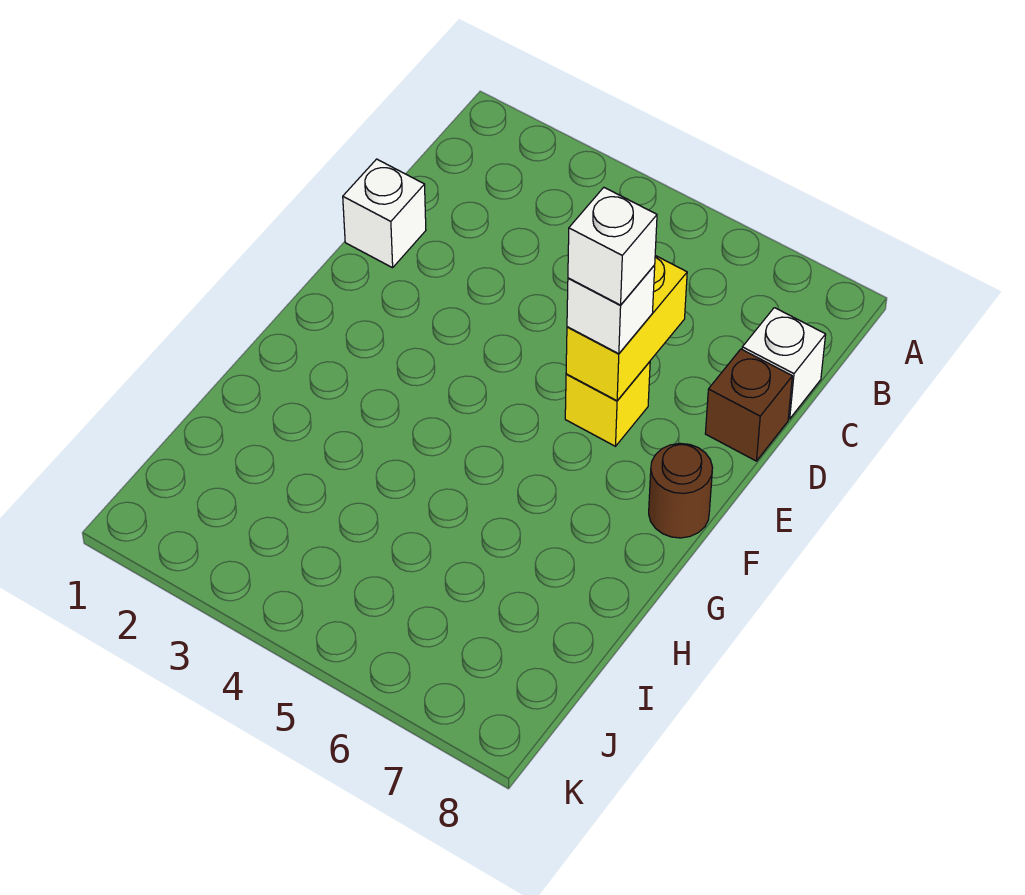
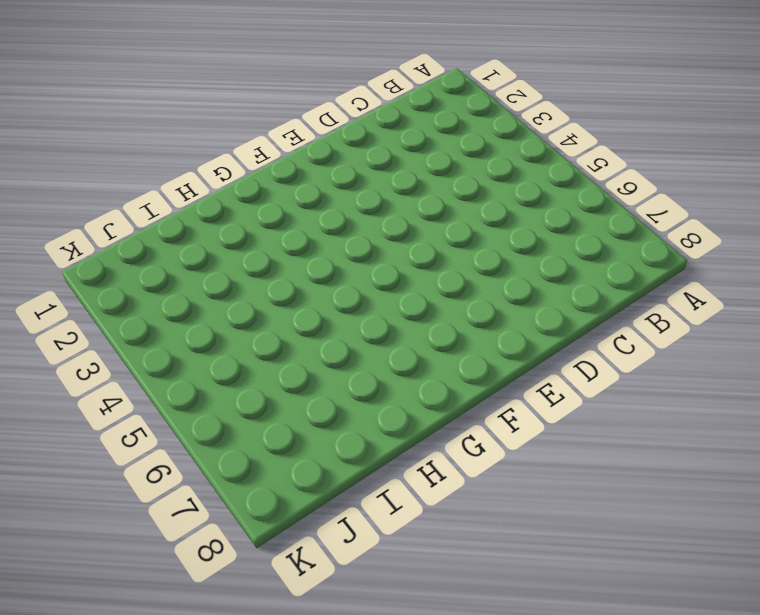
none -> white brick C8 level 1
none -> white brick D1 level 1

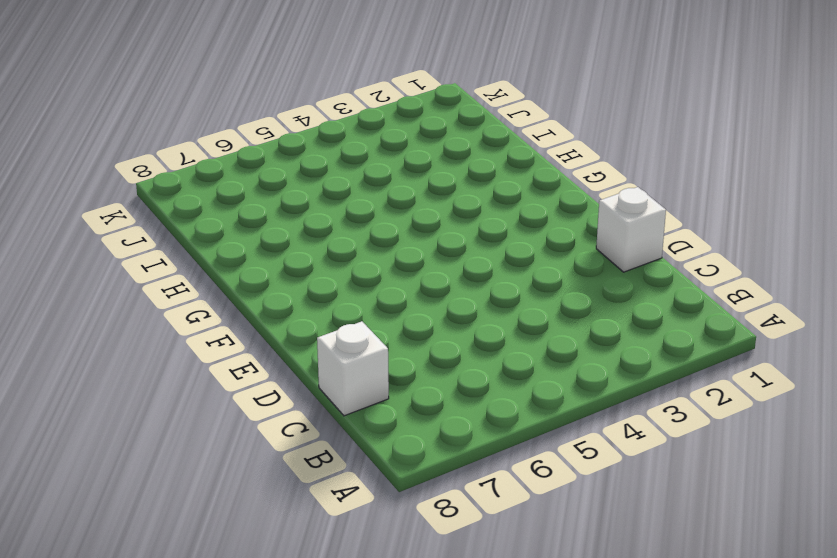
none -> brown brick D8 level 1
none -> yellow brick E6 level 1

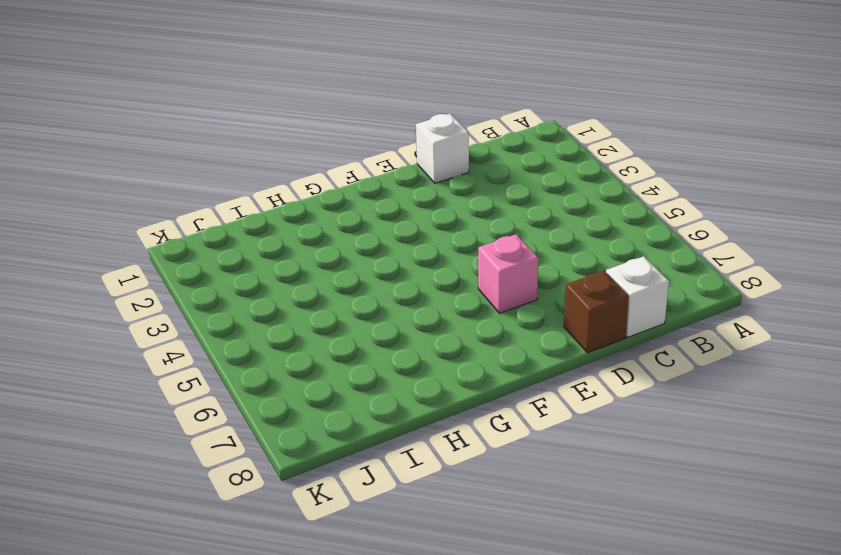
pink brick E6 level 1 -> yellow brick E6 level 1
none -> brown round brick F8 level 1
none -> yellow brick D6:E6 level 2

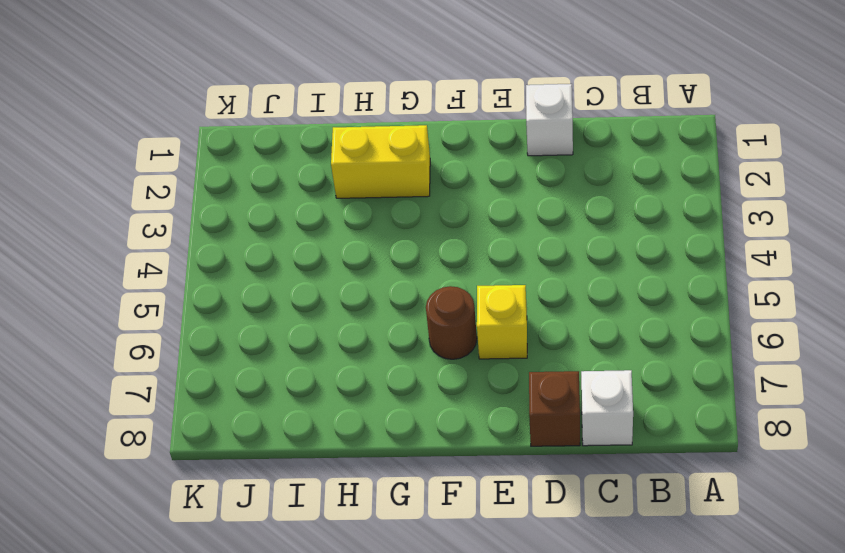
brown round brick F6 level 1 -> brown round brick F8 level 1
yellow brick G2:H2 level 1 -> yellow brick D6:E6 level 2
none -> white brick E6 level 3
none -> white brick E6 level 4

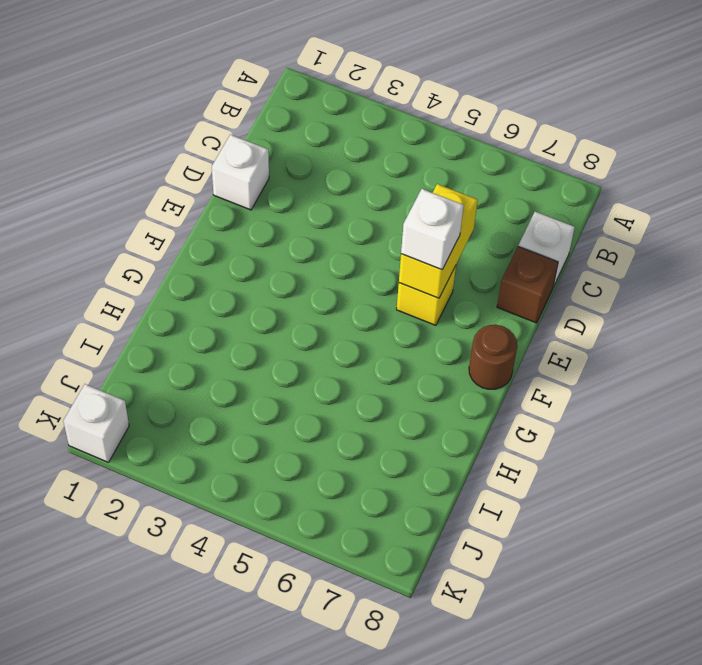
white brick K1 level 1 -> white brick E6 level 4

